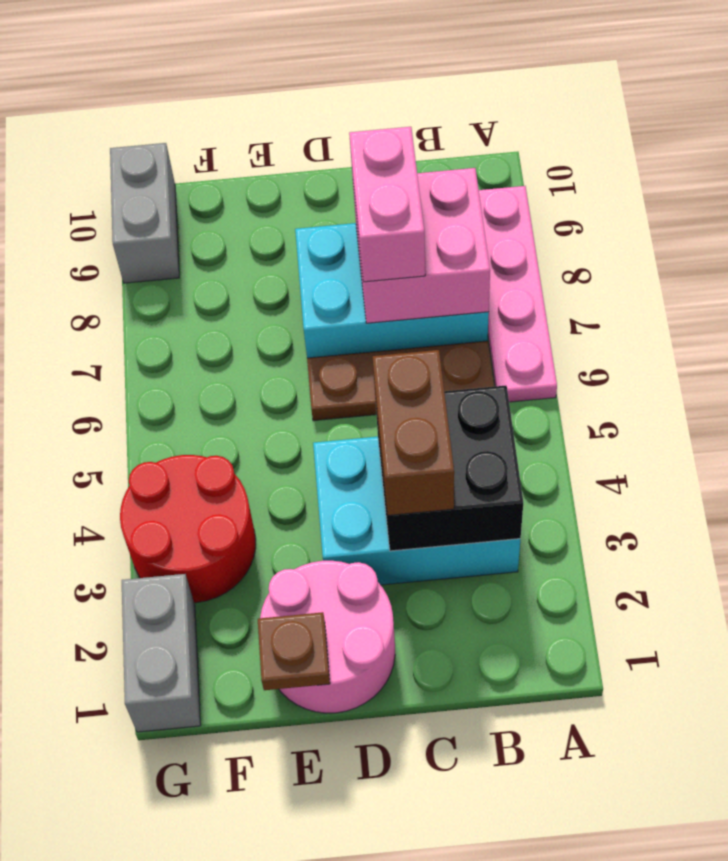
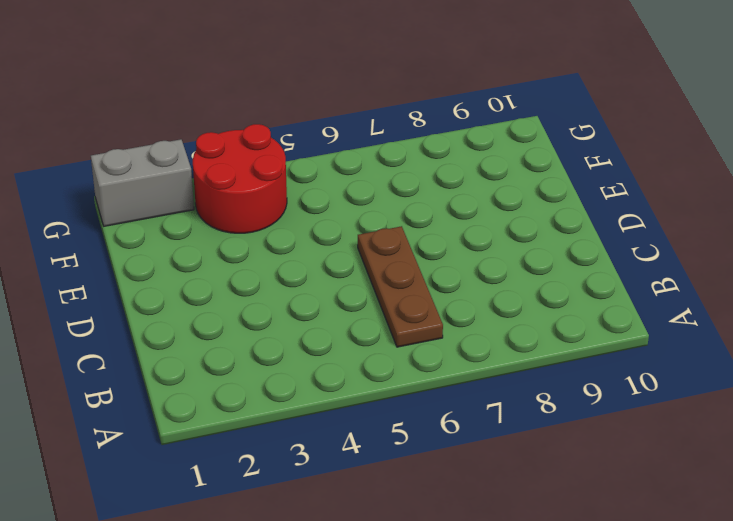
none -> pink plate A6:A9 level 1
none -> cyan brick B3:D4 level 1
none -> cyan brick B7:D8 level 1

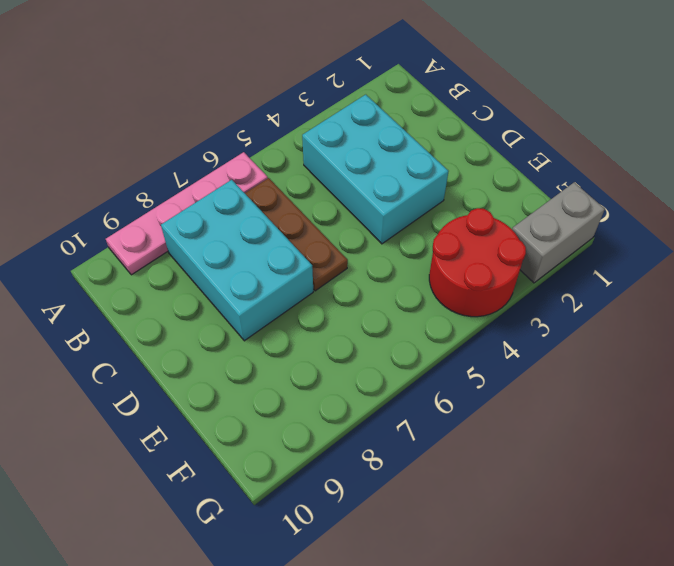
none -> pink round brick D1:E2 level 1
none -> grey brick G9:G10 level 1
none -> black brick B3:C4 level 2

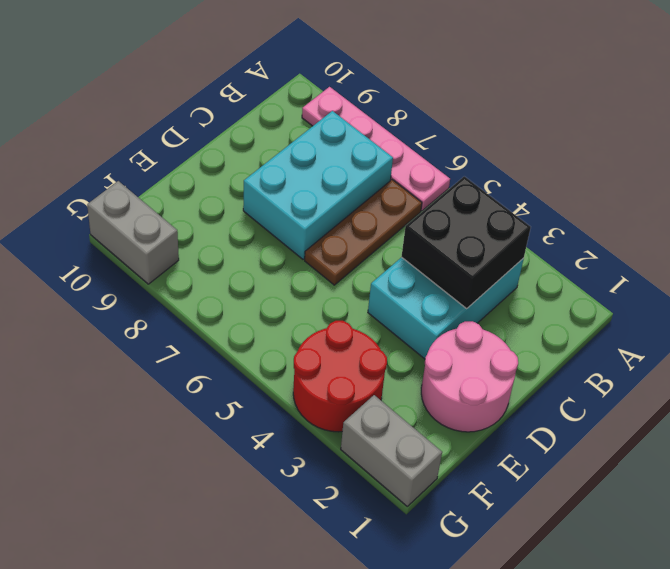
none -> pink brick B7:C8 level 2
none -> brown plate E1 level 2
none -> brown brick C3:C4 level 3

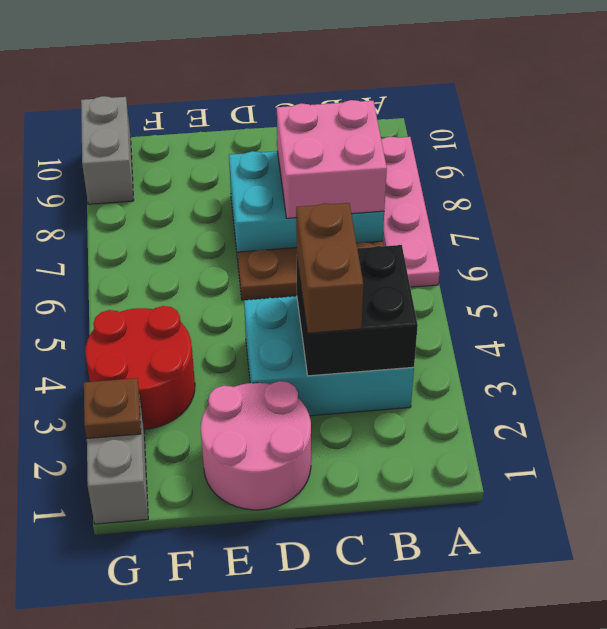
brown plate G2 level 2 -> brown plate E1 level 2
none -> pink brick C7:C8 level 3

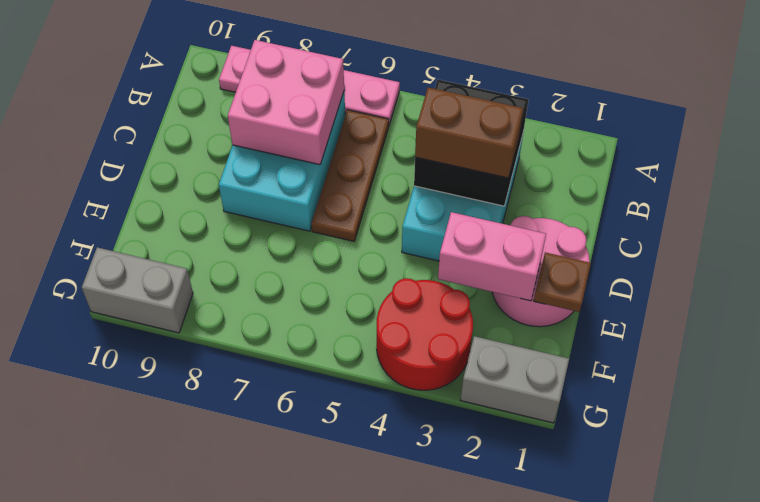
pink brick E2:E3 level 2 -> pink brick C7:C8 level 3

